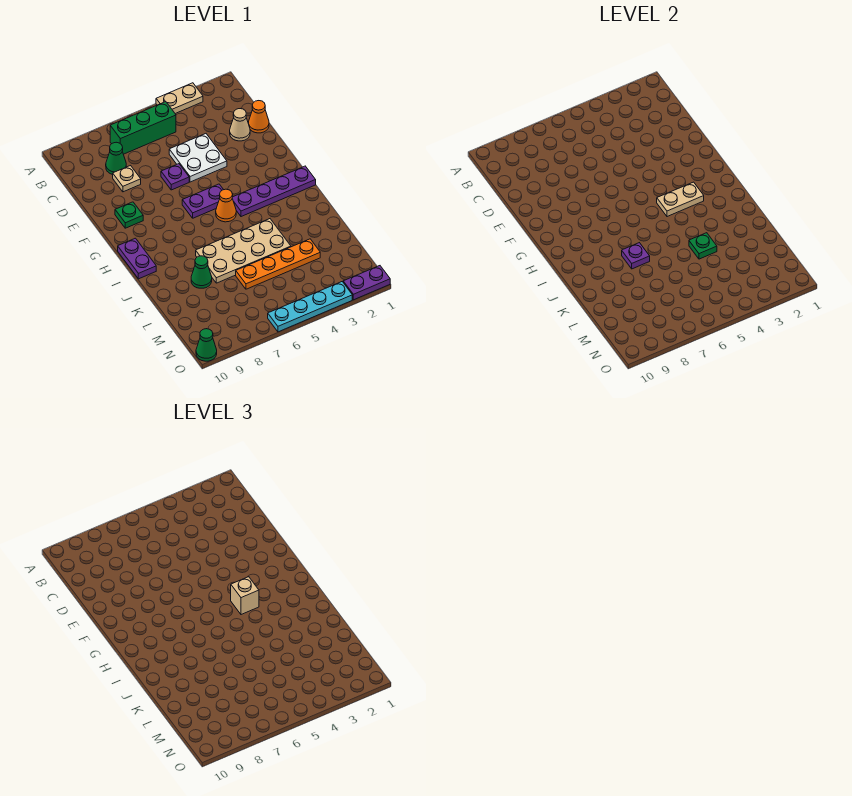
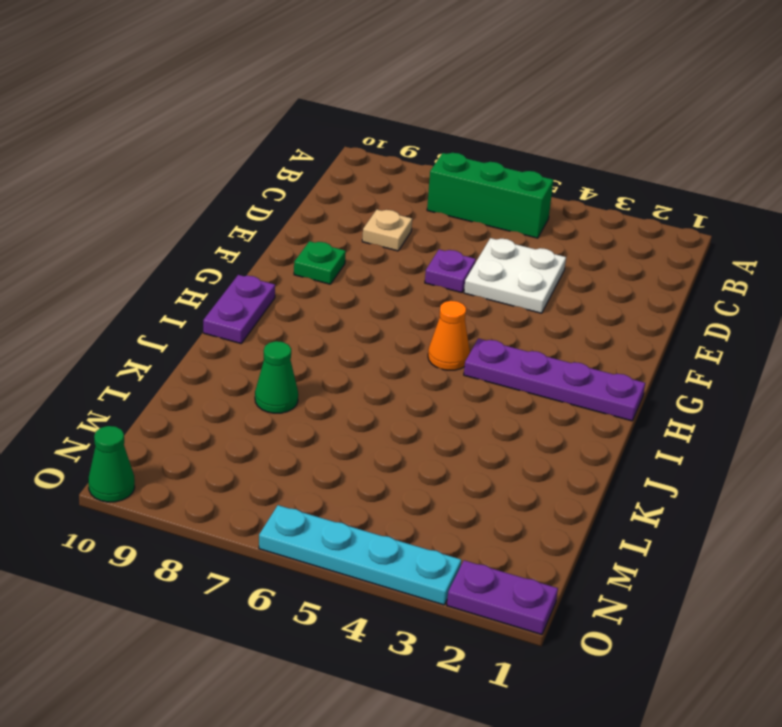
none -> tan plate A3:A4 level 1
none -> green cone C8 level 1
none -> orange cone D1 level 1

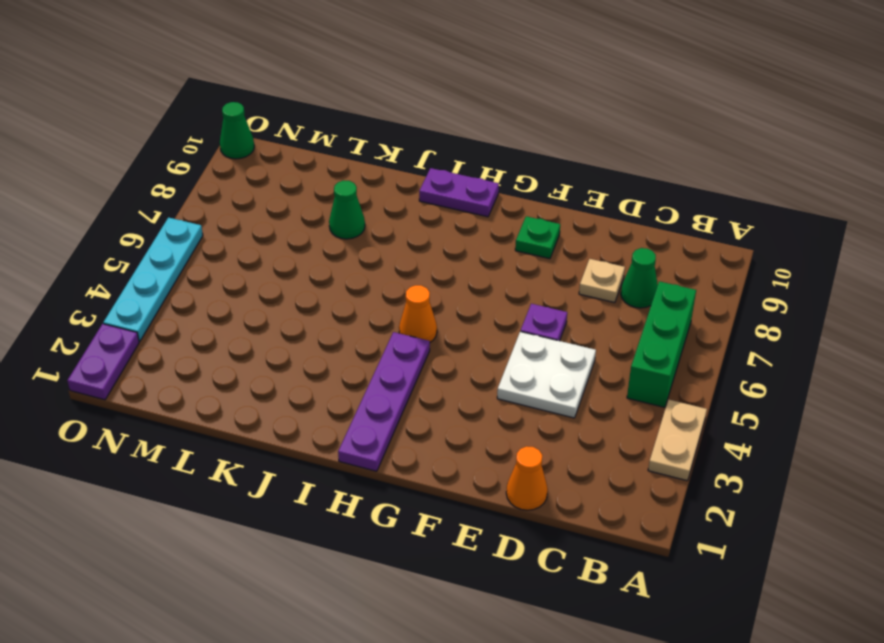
none -> tan cone D2 level 1
none -> purple plate G5:G6 level 1
none -> tan plate J4:K7 level 1

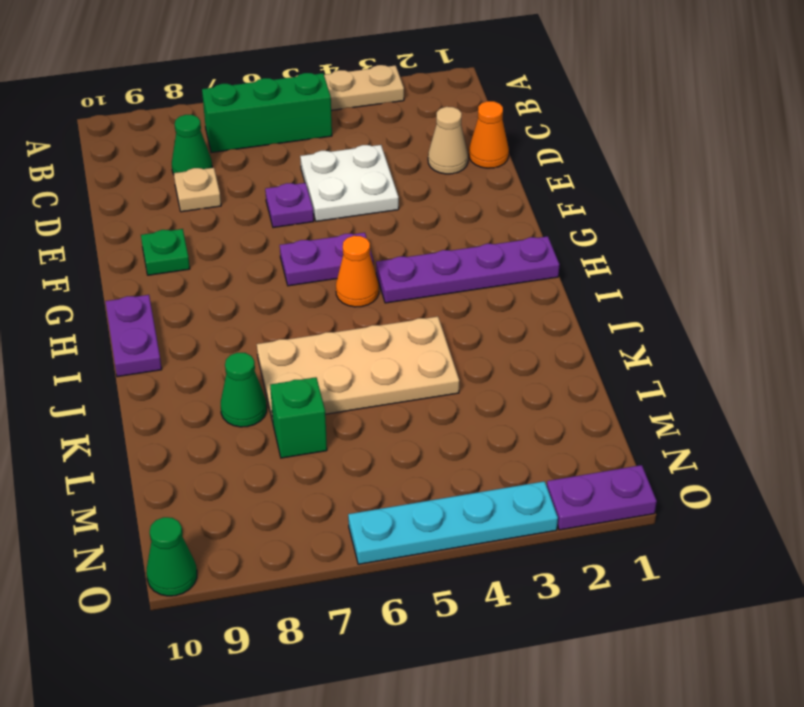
green brick L7 level 1 -> none
none -> orange plate L3:L6 level 1
none -> tan plate H3:H4 level 2
none -> purple plate J7 level 2

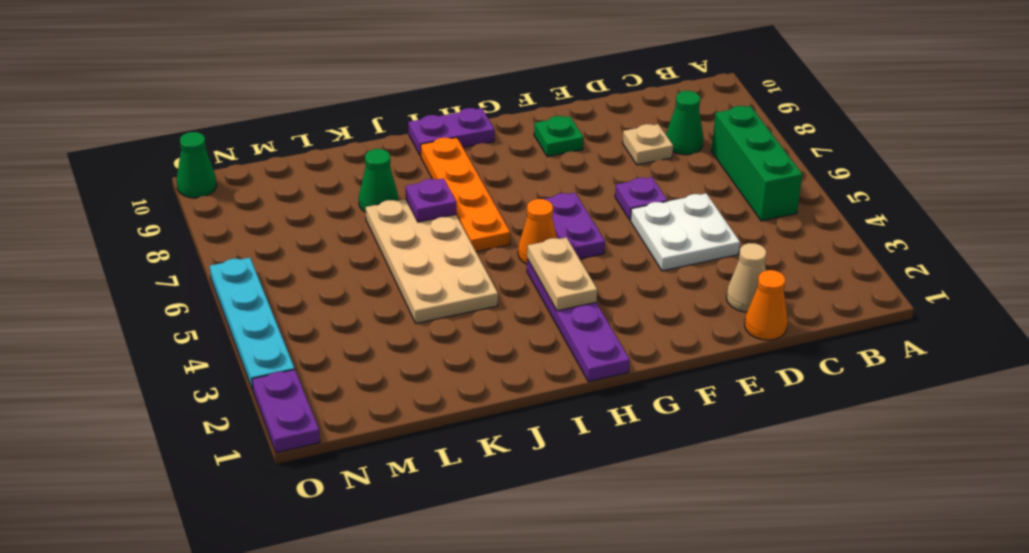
orange plate I6:I9 level 1 -> orange plate L3:L6 level 1
none -> tan plate A3:A4 level 1
none -> green plate K4 level 2
none -> tan brick H4 level 3

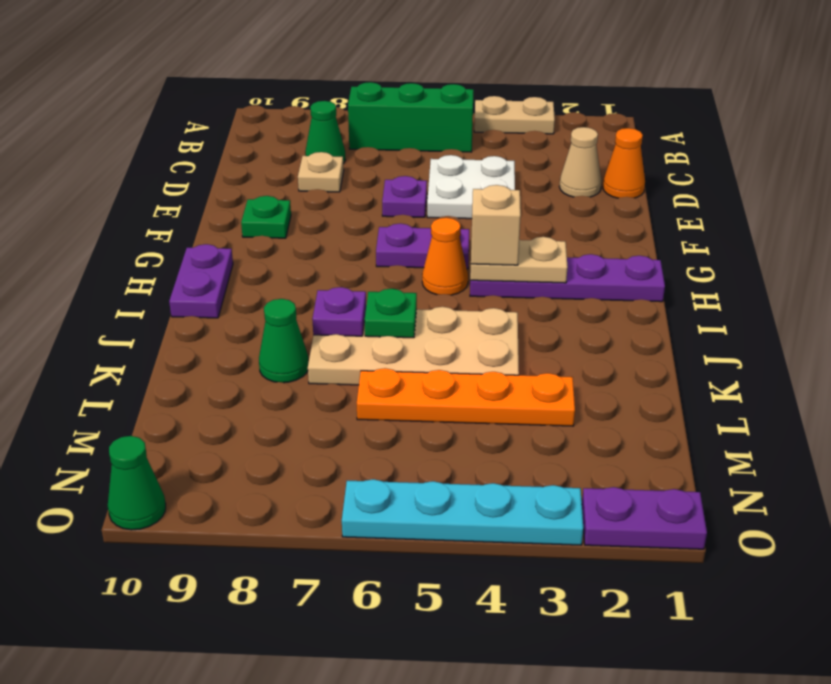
green plate J6 level 2 -> green plate K4 level 2

